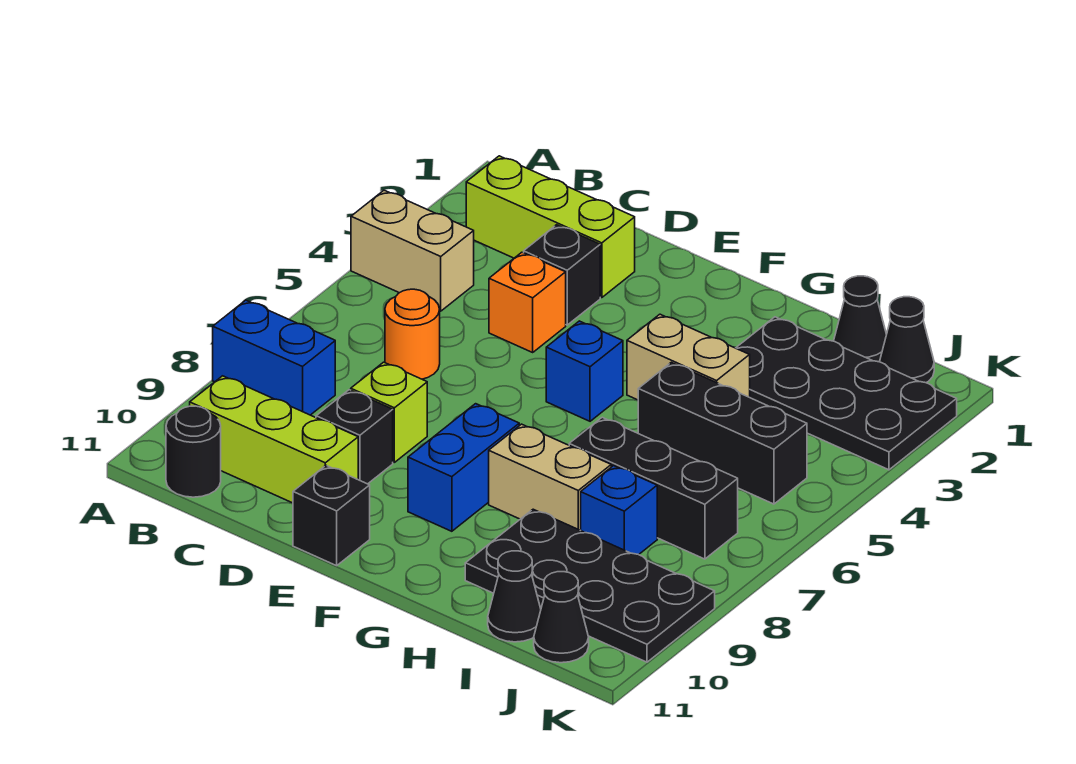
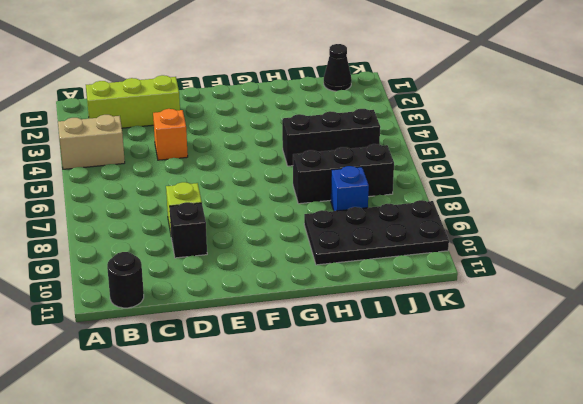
none -> blue brick A8:B8 level 1
none -> lime brick B10:D10 level 1
none -> orange round brick C6 level 1

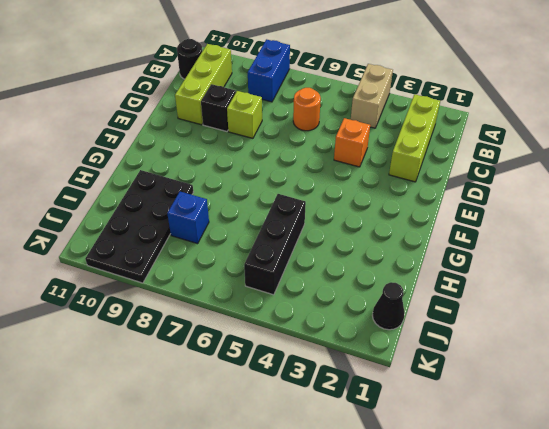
none -> black brick D3 level 1
none -> black brick E11 level 1
none -> blue brick F5 level 1

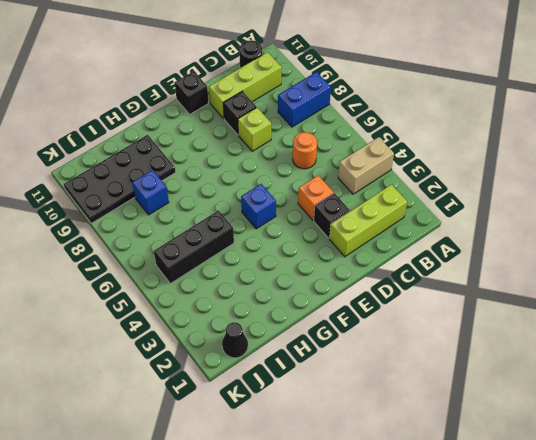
none -> blue brick F8:F9 level 1
none -> tan brick G4:H4 level 1
none -> tan brick G8:H8 level 1

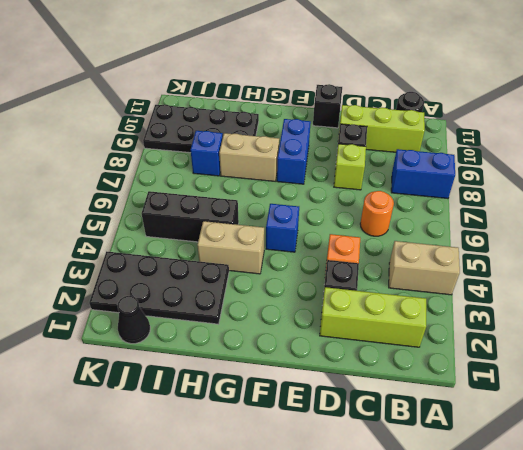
none -> black brick H7:J7 level 1
none -> black cone I1 level 1
none -> black cone I11 level 1

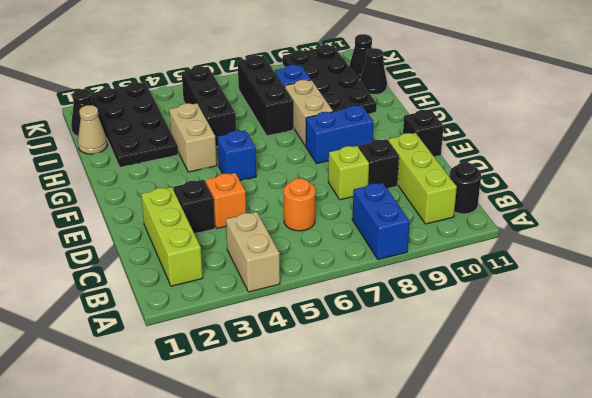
tan cone I1 level 1 -> black cone I1 level 1

